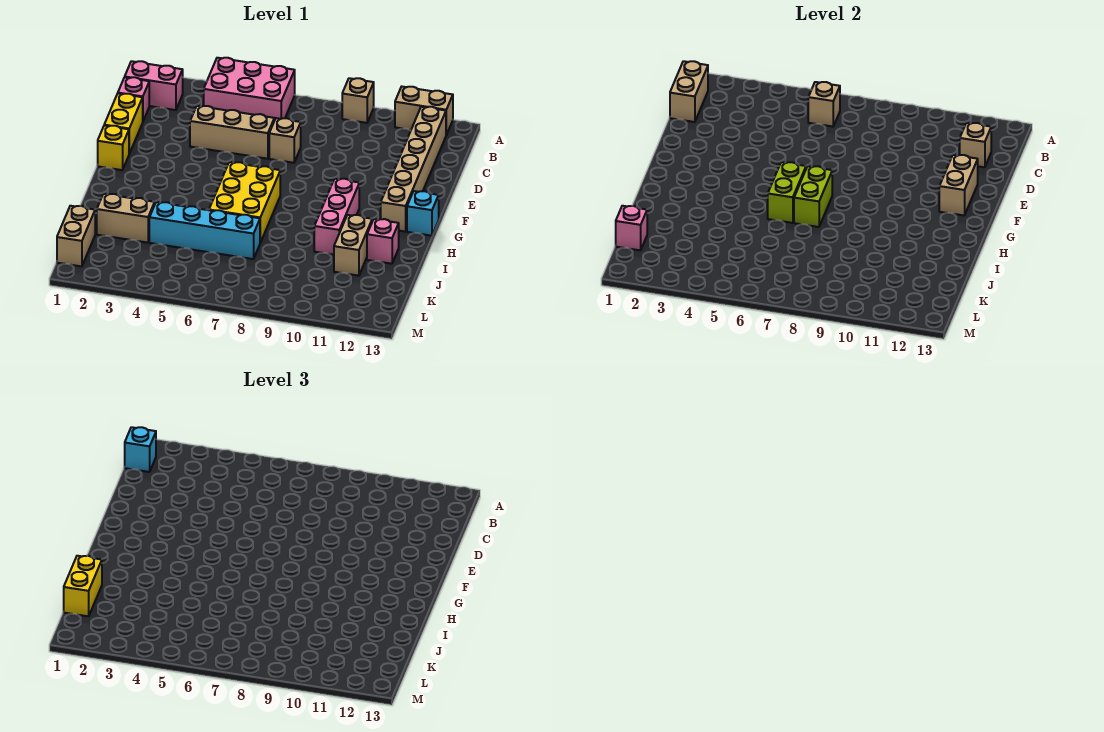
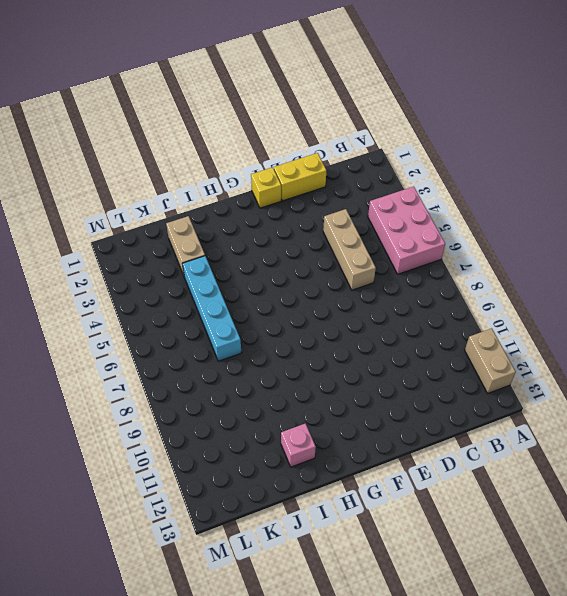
none -> tan brick A9 level 1
none -> pink brick B1:B2 level 1
none -> tan brick B12:G12 level 1

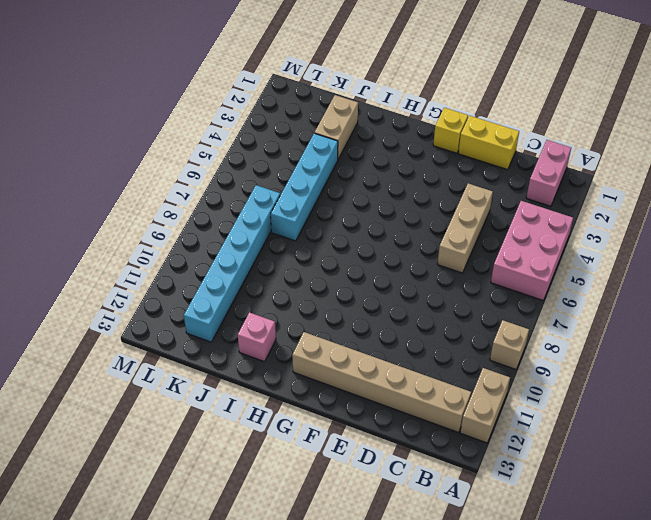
cyan brick K7:K12 level 1 -> none
none -> pink brick C1 level 1
none -> tan brick D7 level 1
none -> yellow brick G6:I7 level 1

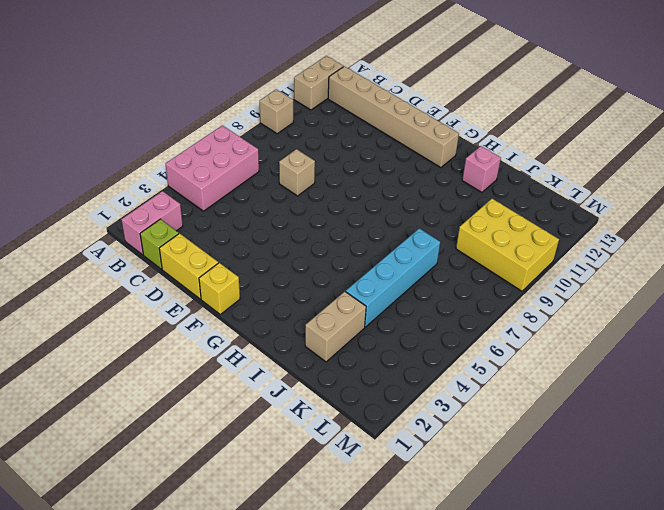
lime brick C1 level 1 -> pink brick C1 level 1
yellow brick K9:M10 level 1 -> yellow brick G6:I7 level 1
none -> tan brick D4:D6 level 1
none -> pink brick G10:I10 level 1
none -> cyan brick G13 level 1

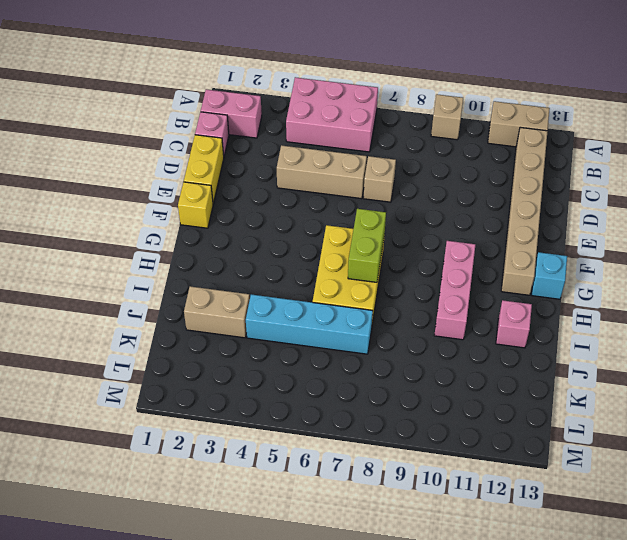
none -> tan brick I11:J11 level 1
none -> tan brick K1:L1 level 1
none -> tan brick B1:C1 level 2

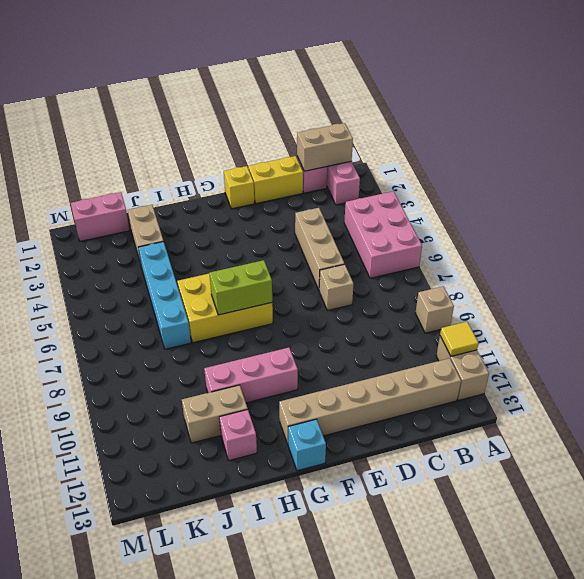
yellow tile A11 level 2 -> none
pink brick K1:L1 level 1 -> tan brick K1:L1 level 1
none -> tan brick B6 level 2
none -> tan brick C12 level 2
none -> tan brick E12:F12 level 2

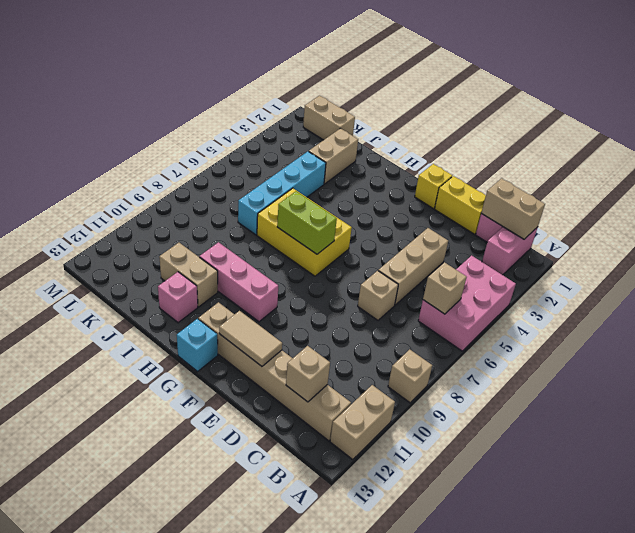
tan tile E12:F12 level 2 -> tan brick E12:F12 level 2
none -> lime brick G6:H6 level 2
none -> pink brick K1 level 2
none -> cyan brick B1 level 3

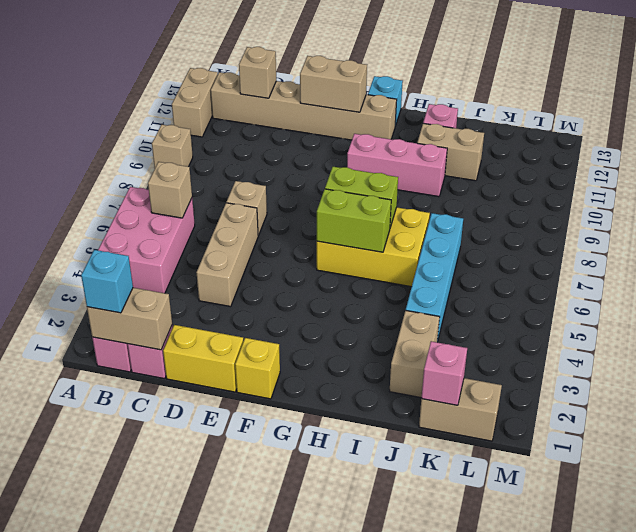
none -> yellow brick J1:K1 level 3

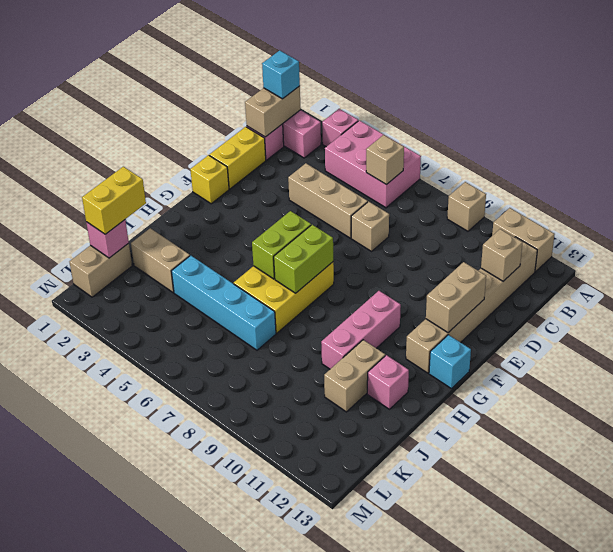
pink brick A3 level 1 -> none

